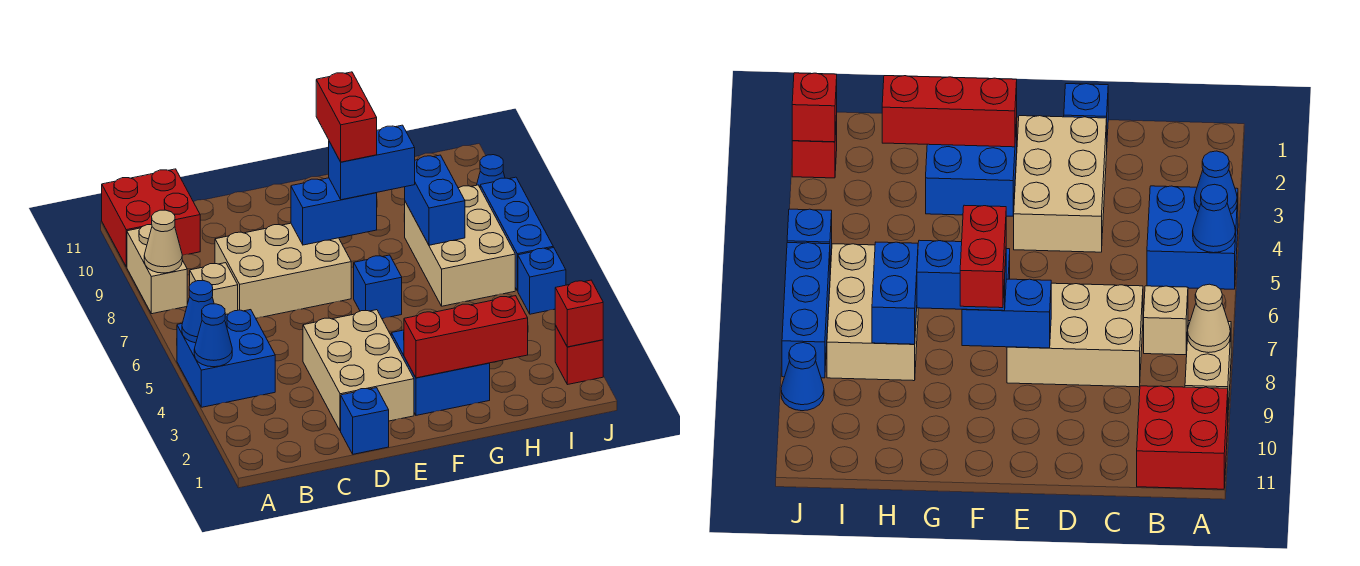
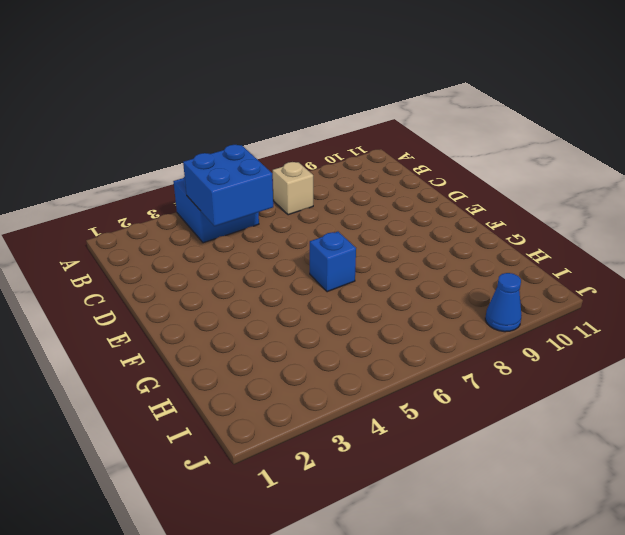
blue brick B4:C5 level 2 -> blue brick F2:G3 level 1
none -> tan brick A8:A9 level 1
none -> red brick A10:B11 level 1
none -> tan brick C7:E8 level 1

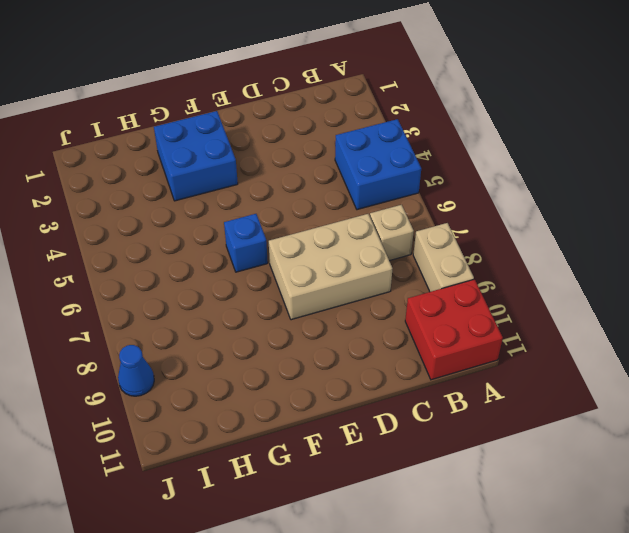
none -> blue brick D1 level 1
none -> tan brick D2:E4 level 1
none -> tan brick H6:I8 level 1

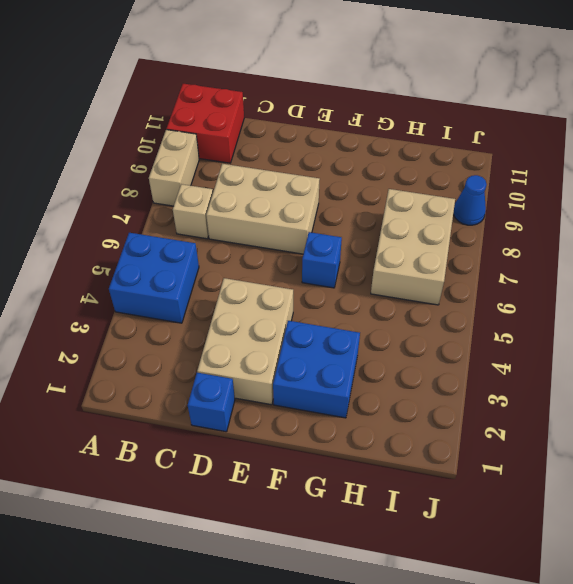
none -> red brick J2 level 1
none -> blue brick J5 level 1
none -> blue brick J6:J8 level 1

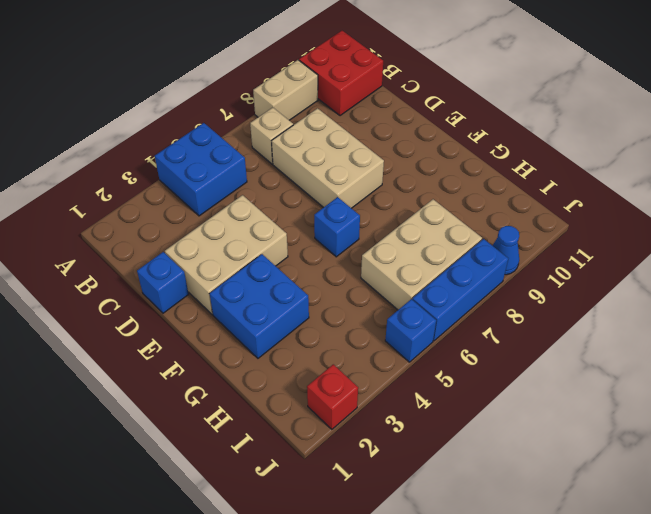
none -> blue cone A4 level 2
none -> blue cone A5 level 2
none -> tan cone A8 level 2

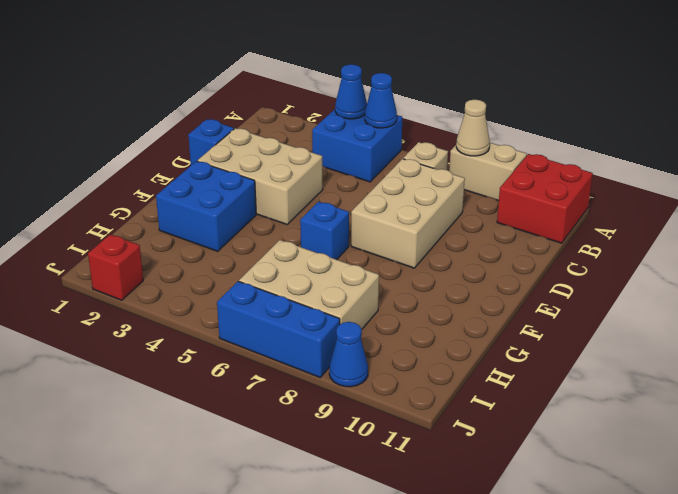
none -> blue brick J5 level 1
none -> blue brick E8:F8 level 2
none -> red brick F2:H2 level 2

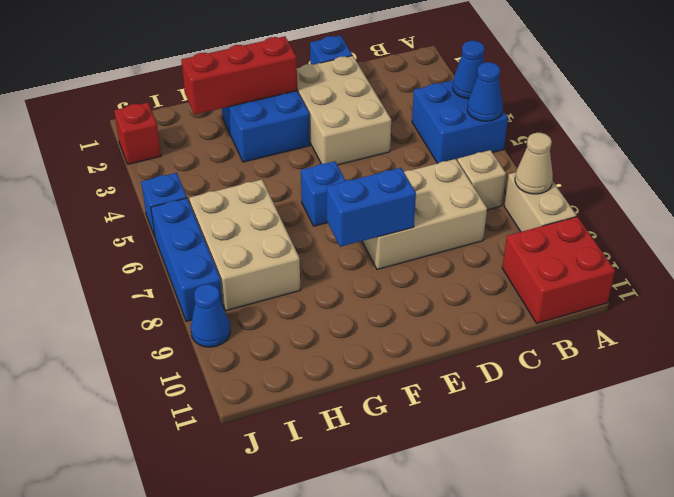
none -> blue brick H7:H8 level 2
none -> red brick J2 level 2
none -> blue brick F8:G8 level 3

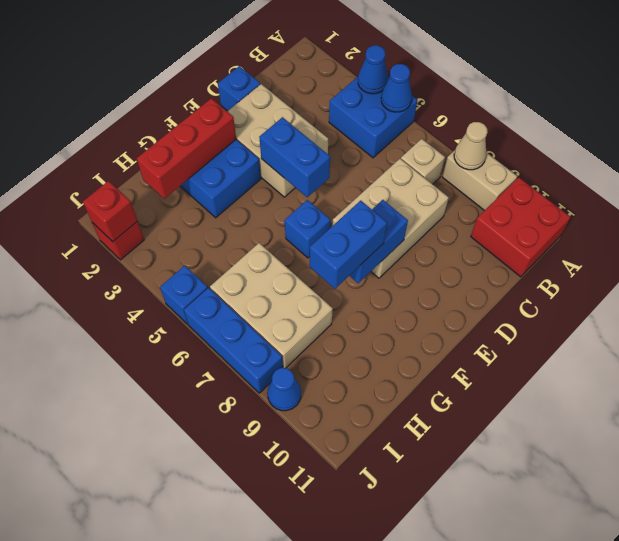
blue brick E4:E5 level 2 -> blue brick H7:H8 level 2
none -> red brick F8:F9 level 4

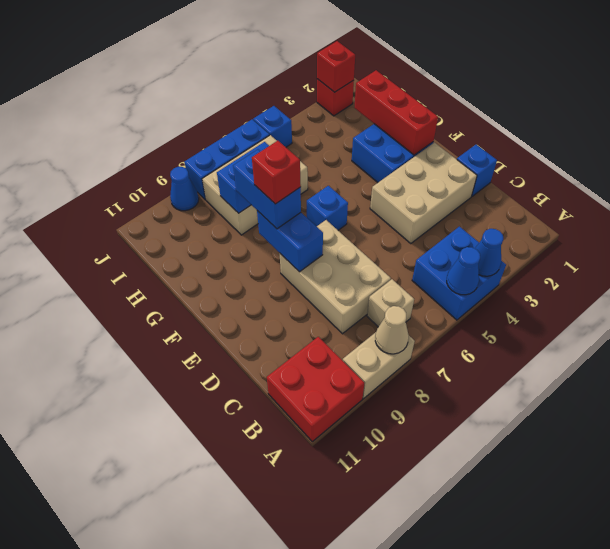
red brick F8 level 4 -> red brick F8:F9 level 4

